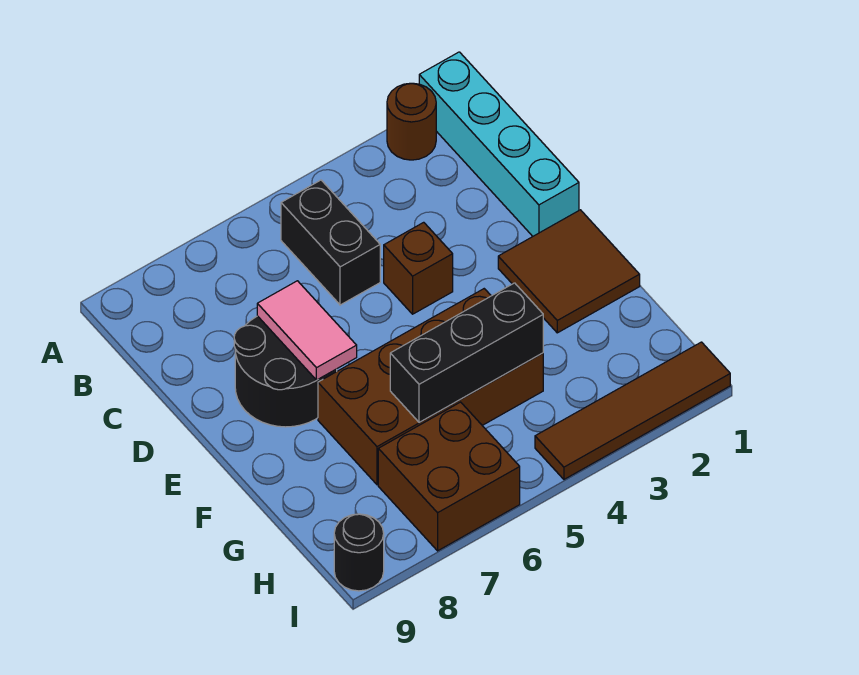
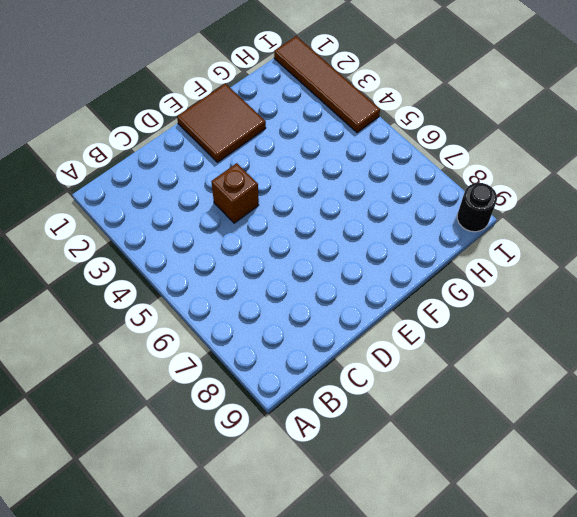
none -> cyan brick A1:D1 level 1
none -> brown round brick A2 level 1
none -> black brick B5:C5 level 1

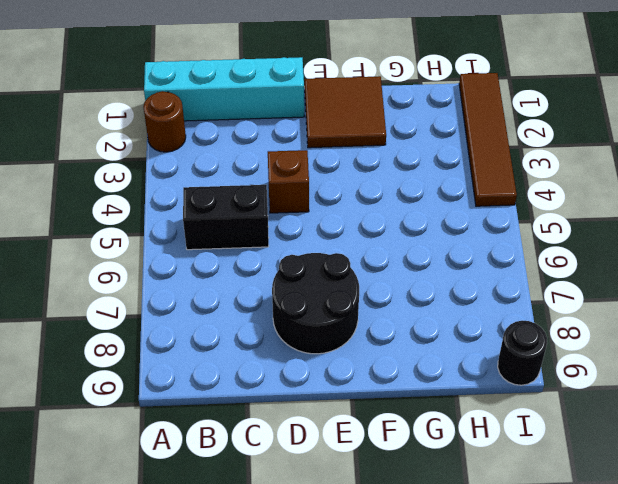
none -> brown brick F4:G7 level 1
none -> brown brick H6:I7 level 1
none -> pink tile D7:E7 level 2

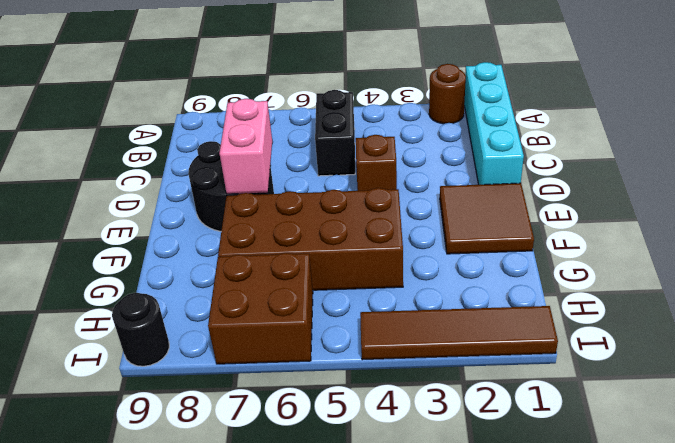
pink brick D7:E7 level 2 -> pink tile D7:E7 level 2
none -> black brick G4:G6 level 2

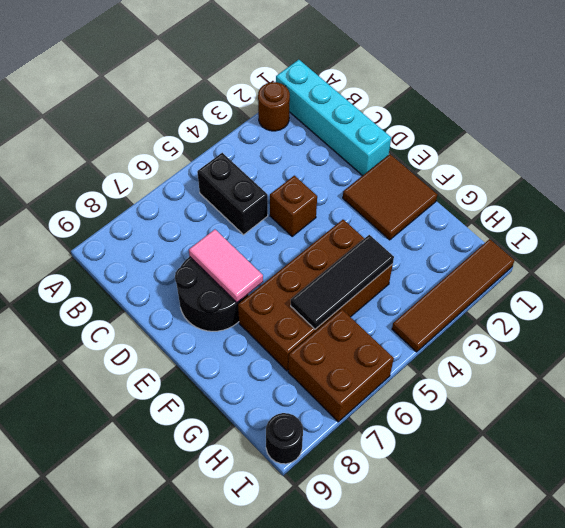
black tile G4:G6 level 2 -> black brick G4:G6 level 2

